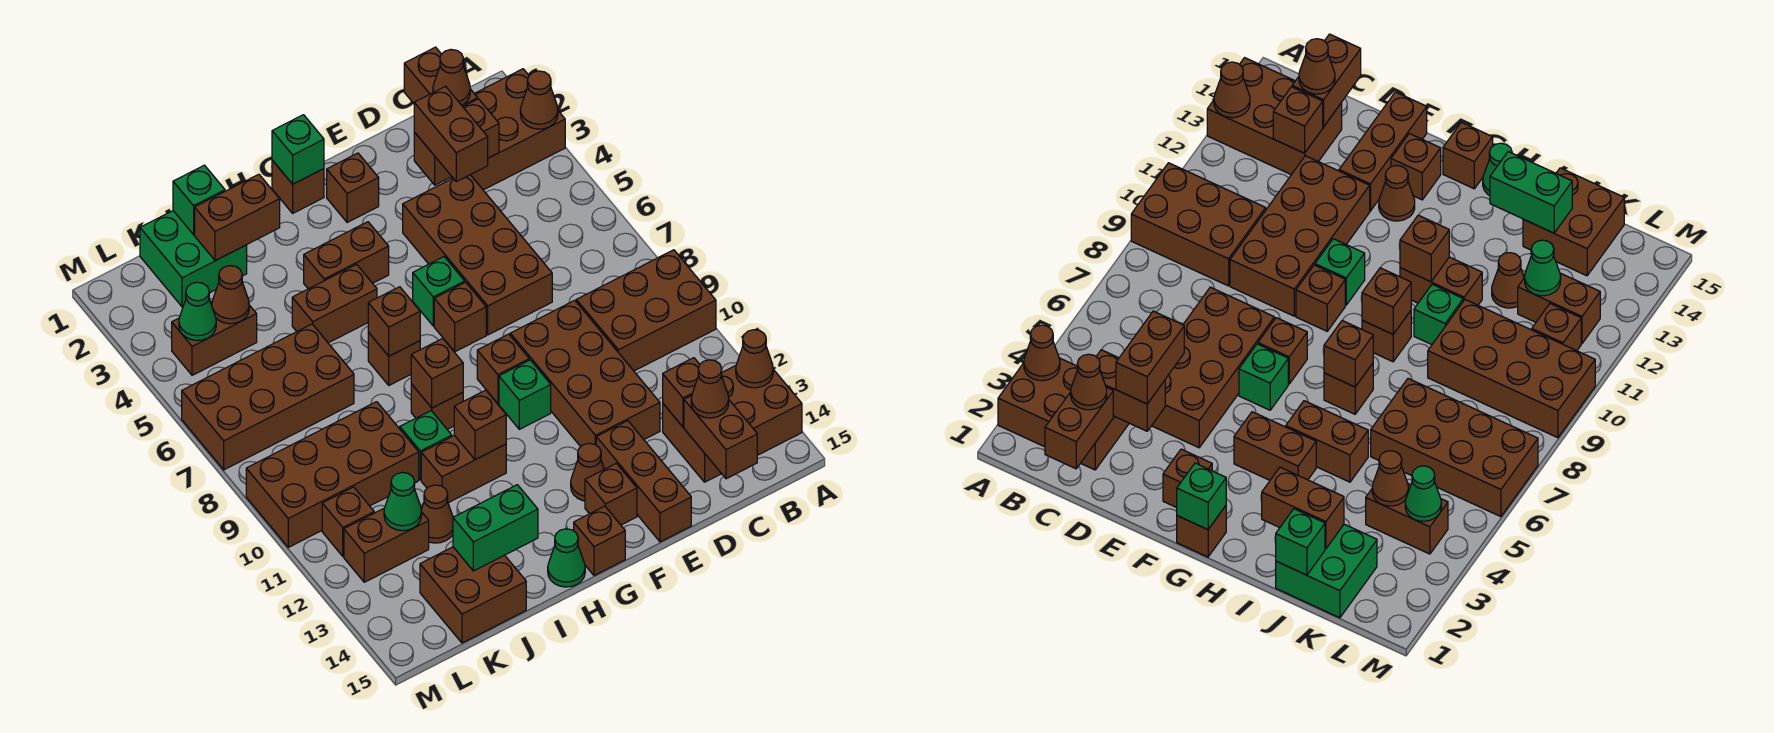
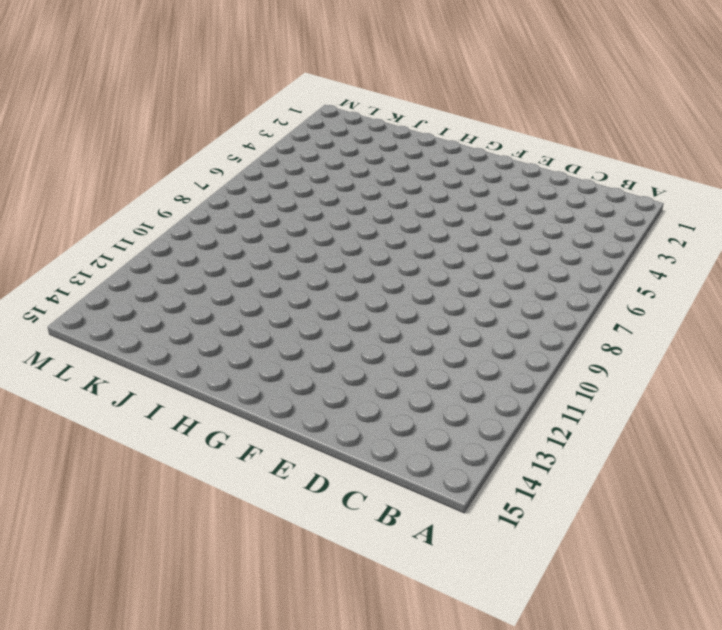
none -> brown brick A2:C3 level 1
none -> brown brick A9:C10 level 1
none -> brown brick A13:C14 level 1
none -> brown brick D4:E7 level 1

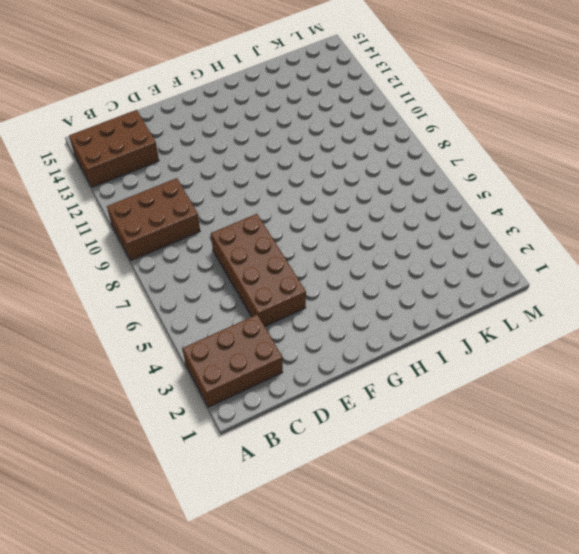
none -> brown brick D9:E12 level 1
none -> brown brick E13:E15 level 1
none -> brown brick F2 level 1
none -> green brick F6 level 1

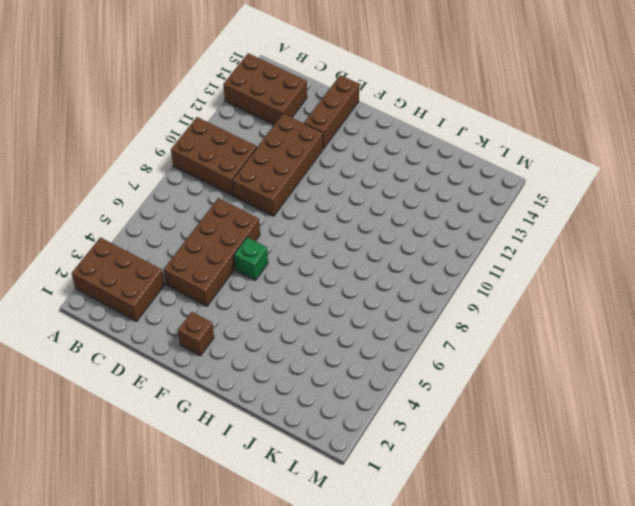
none -> brown brick F7 level 1
none -> brown brick F9 level 1
none -> green brick F10 level 1
none -> brown cone F13 level 1

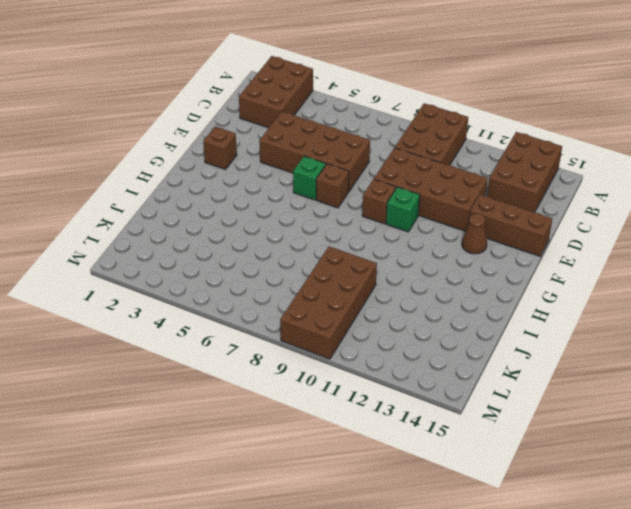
none -> brown brick F14 level 1
none -> brown brick G1 level 1
none -> brown brick G4:H4 level 1
none -> brown brick G15 level 1

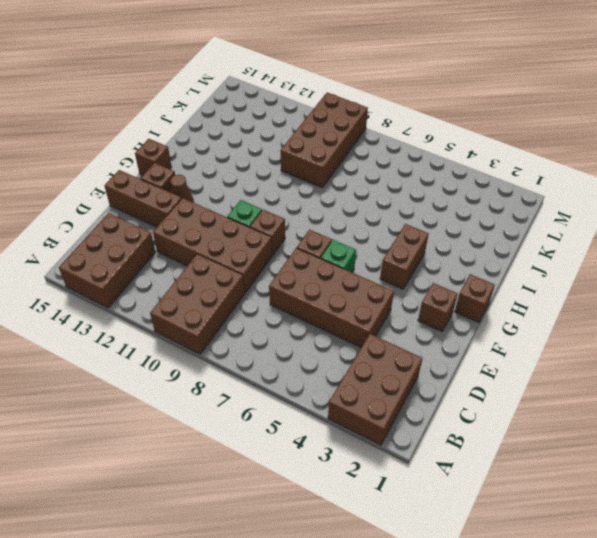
none -> brown brick H5:I5 level 1
none -> brown brick H7 level 1
none -> brown brick H9 level 1
none -> brown brick H11:I11 level 1

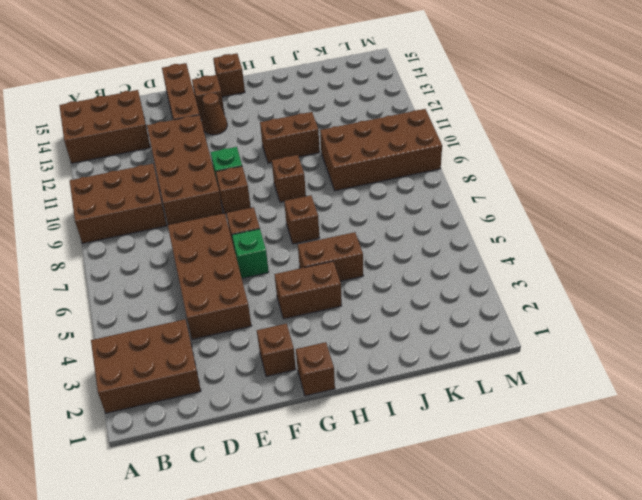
none -> green cone H15 level 1
none -> green brick I10 level 1
none -> green brick J1:K2 level 1
none -> brown brick J6:M7 level 1

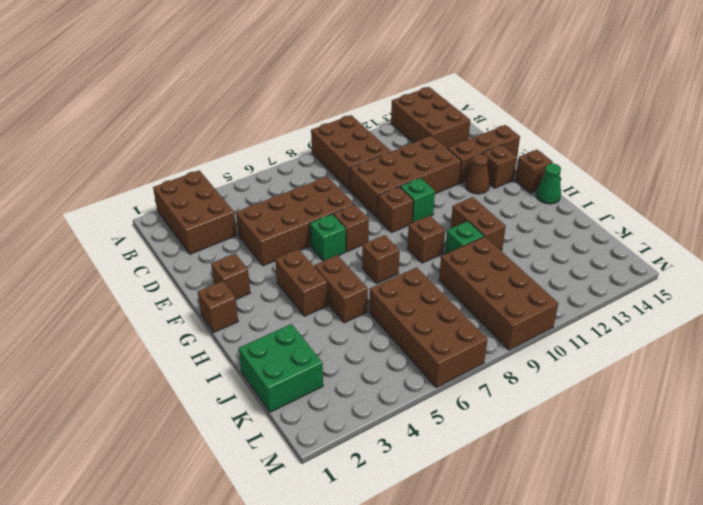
none -> brown cone J12 level 1
none -> brown brick J14:K15 level 1
none -> brown brick K4:L4 level 1
none -> brown brick K12:L12 level 1

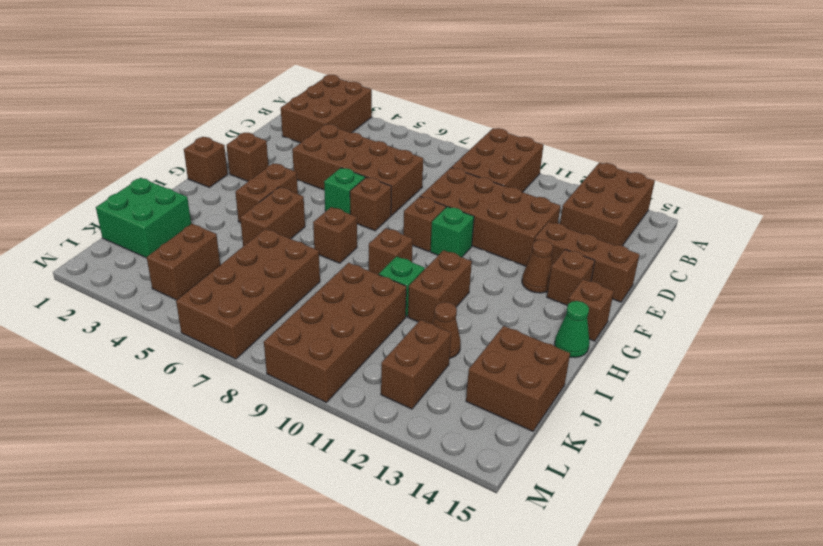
none -> brown brick L11 level 1
none -> brown cone A3 level 2
none -> brown cone A13 level 2
none -> brown brick C1:C2 level 2

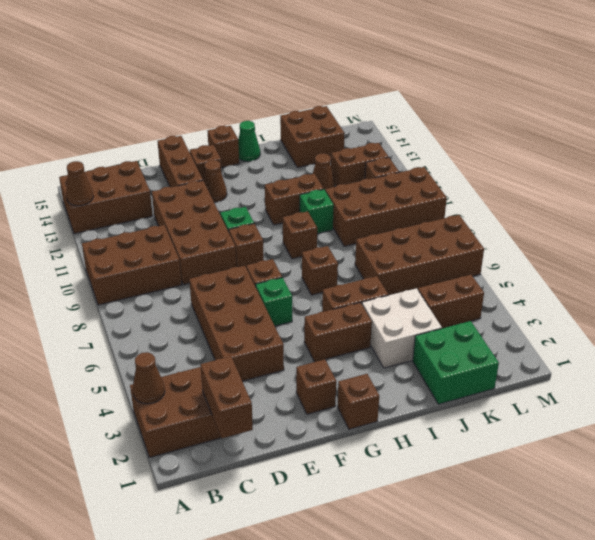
white brick I3:J4 level 1 -> none
none -> brown brick C3:D3 level 2
none -> brown brick C13 level 2
none -> brown brick C14:C15 level 2
none -> green brick G1 level 2

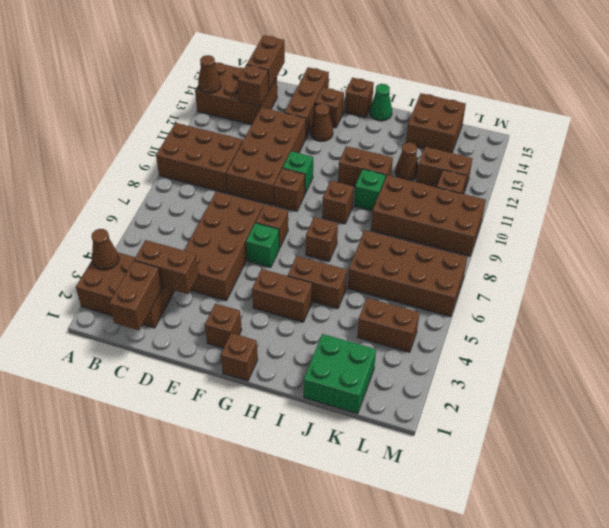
none -> green brick G1 level 2
none -> brown brick H7 level 2
none -> brown brick H9 level 2
none -> brown brick H11 level 2

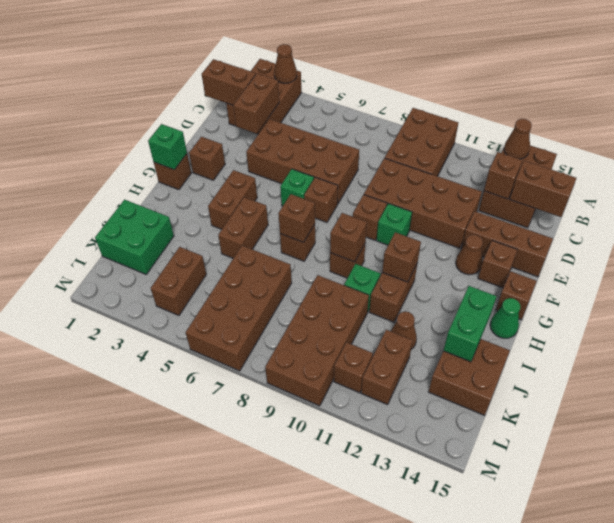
none -> brown brick I2:J2 level 2
none -> green brick J1 level 2
none -> brown cone K4 level 2
none -> green cone K12 level 2

